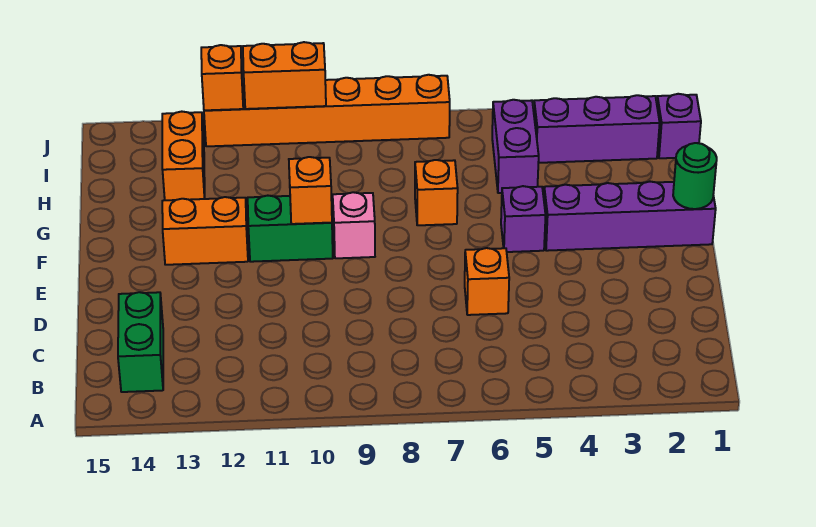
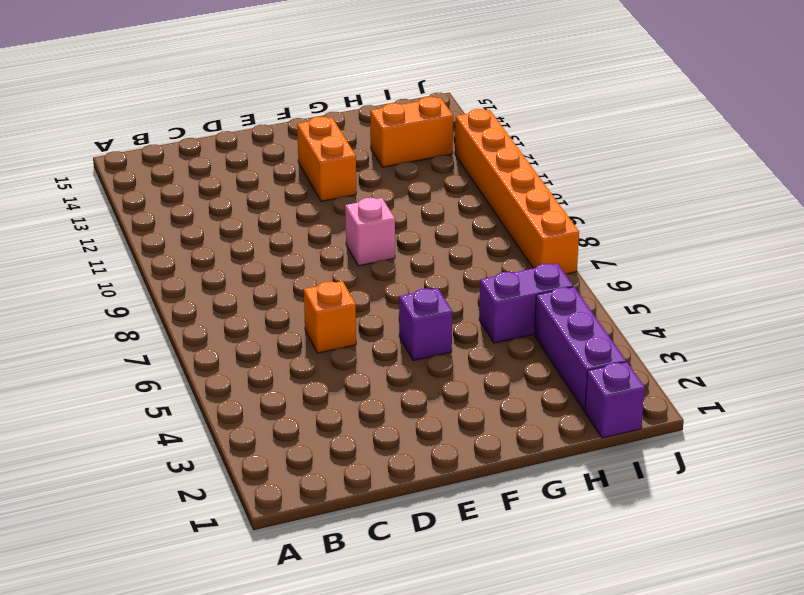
none -> green brick B14:C14 level 1
none -> purple brick F1:F4 level 1
none -> green brick F10:F11 level 1

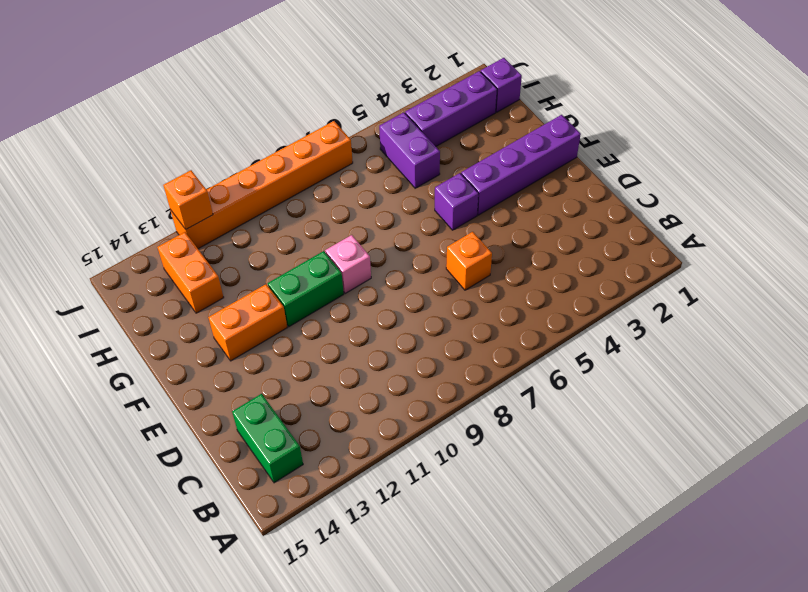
none -> orange brick G7 level 1
none -> green round brick F1 level 2
none -> orange brick F10 level 2

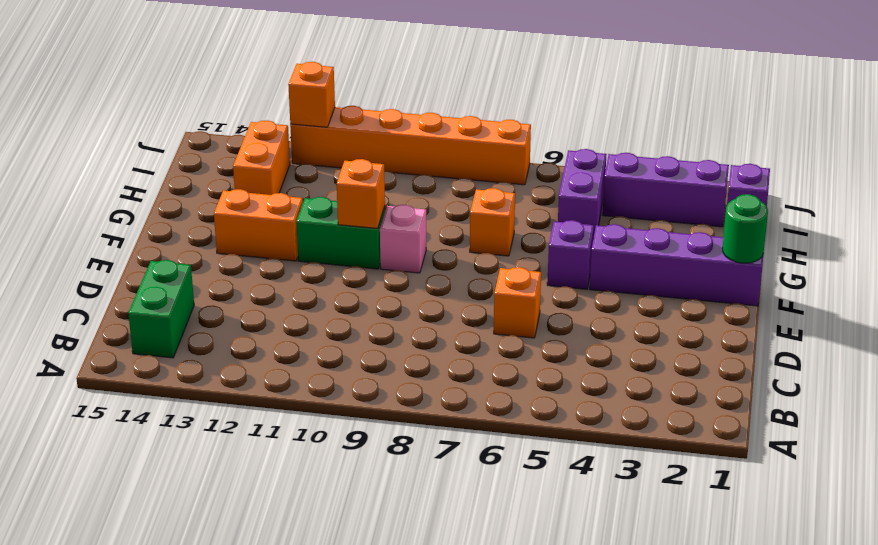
none -> orange brick J10:J11 level 2

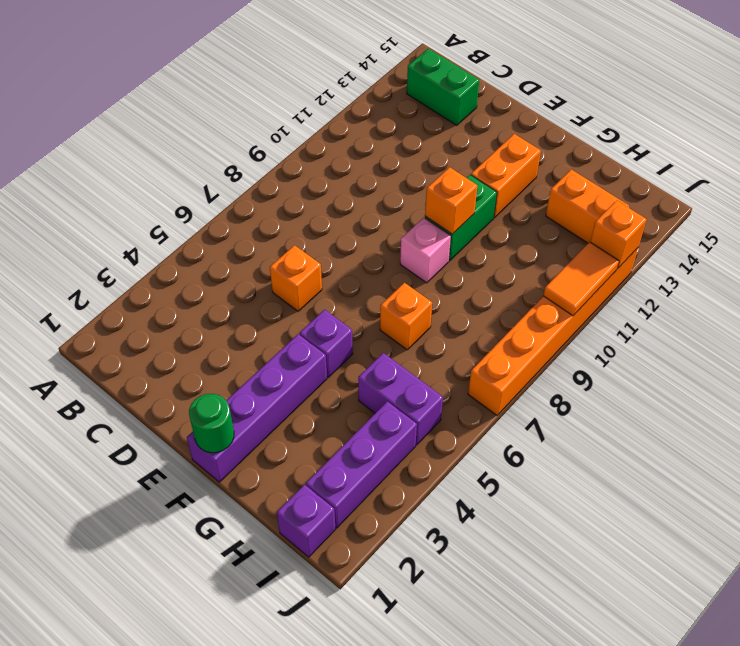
orange tile J10:J11 level 2 -> orange brick J10:J11 level 2

